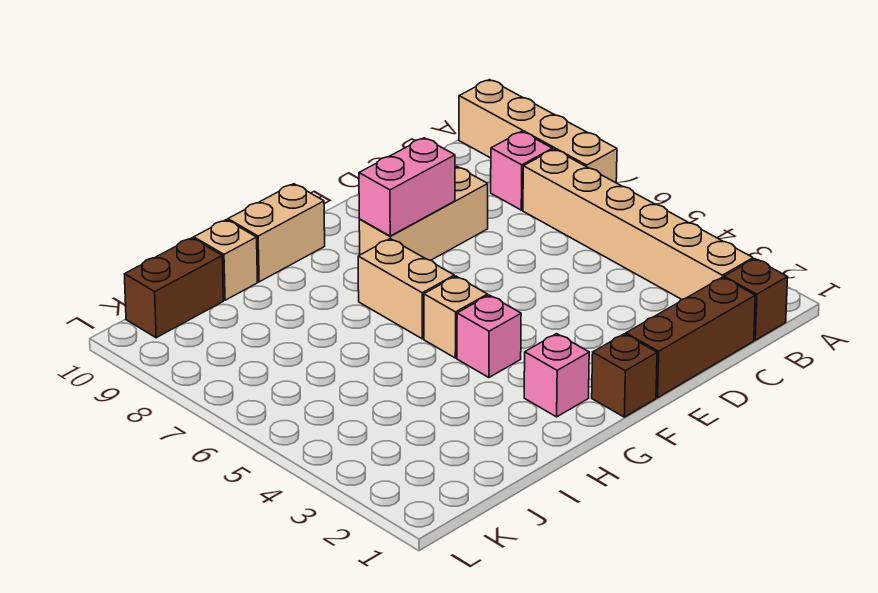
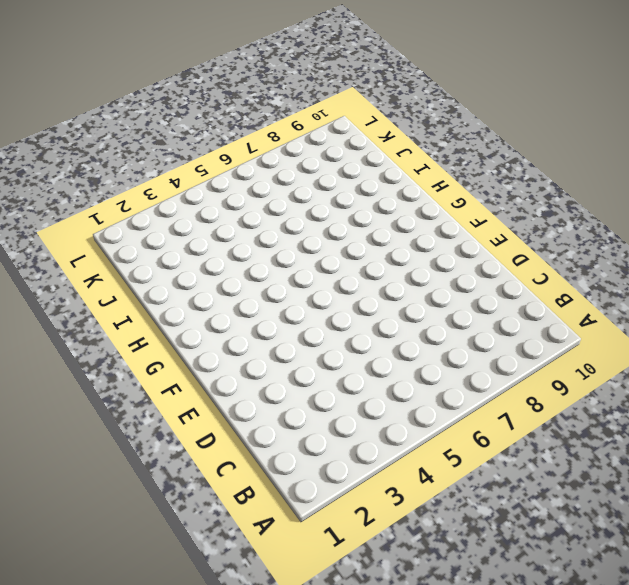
none -> tan brick A7:A10 level 1
none -> brown brick B1 level 1
none -> tan brick B2:B7 level 1

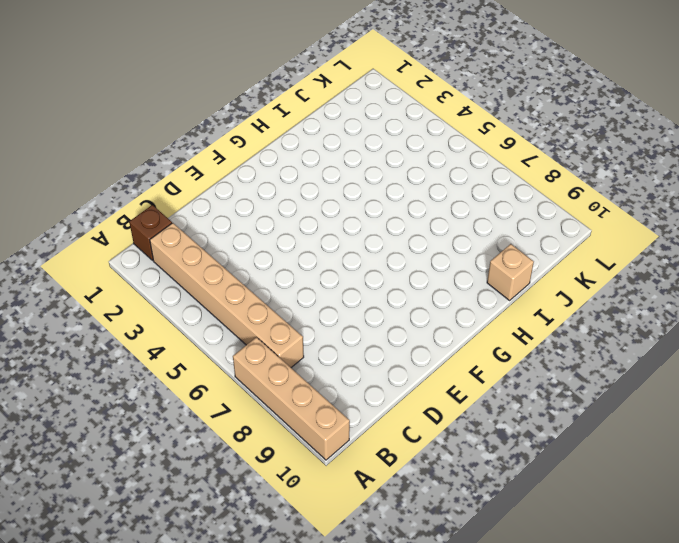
none -> pink brick B8 level 1
none -> brown brick C1:E1 level 1
none -> tan brick D8:F8 level 1

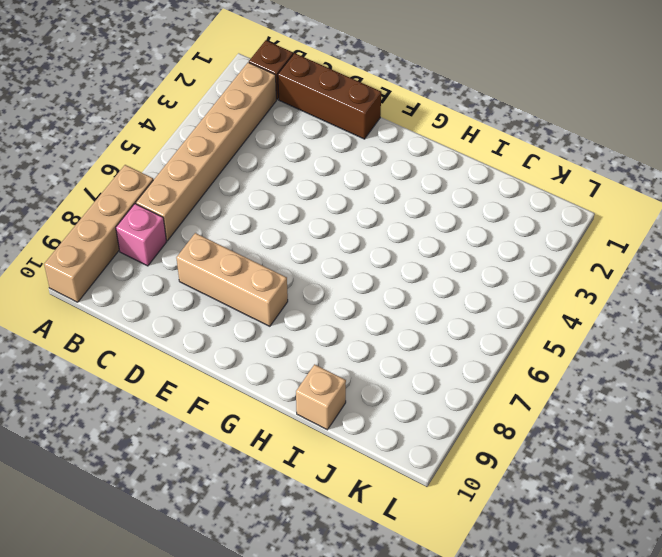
none -> brown brick F1 level 1
none -> pink brick G2 level 1
none -> pink brick G4 level 1

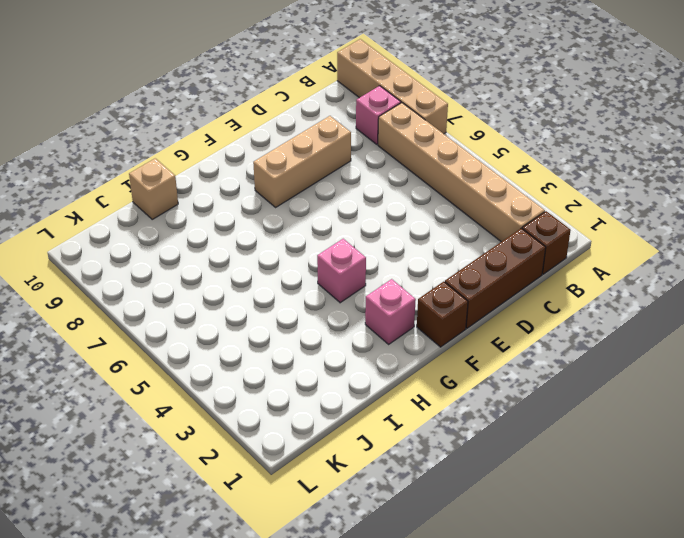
none -> tan brick G5 level 1
none -> tan brick G6:G7 level 1
none -> tan brick G10:H10 level 1

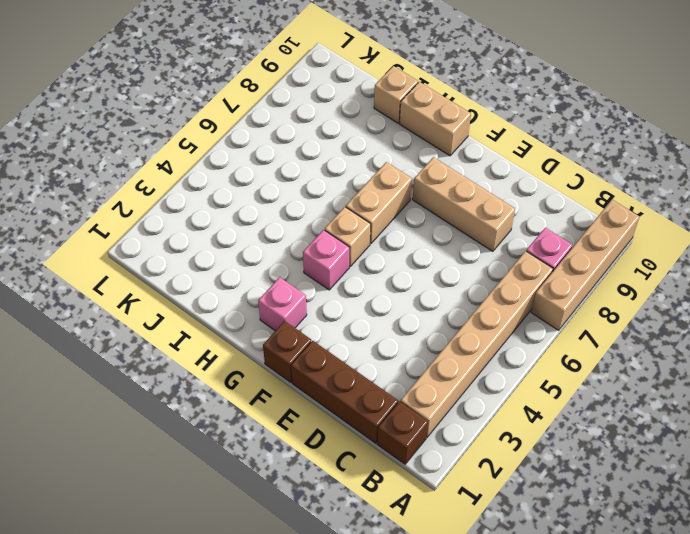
none -> brown brick J10:K10 level 1
none -> pink brick E8:F8 level 2

